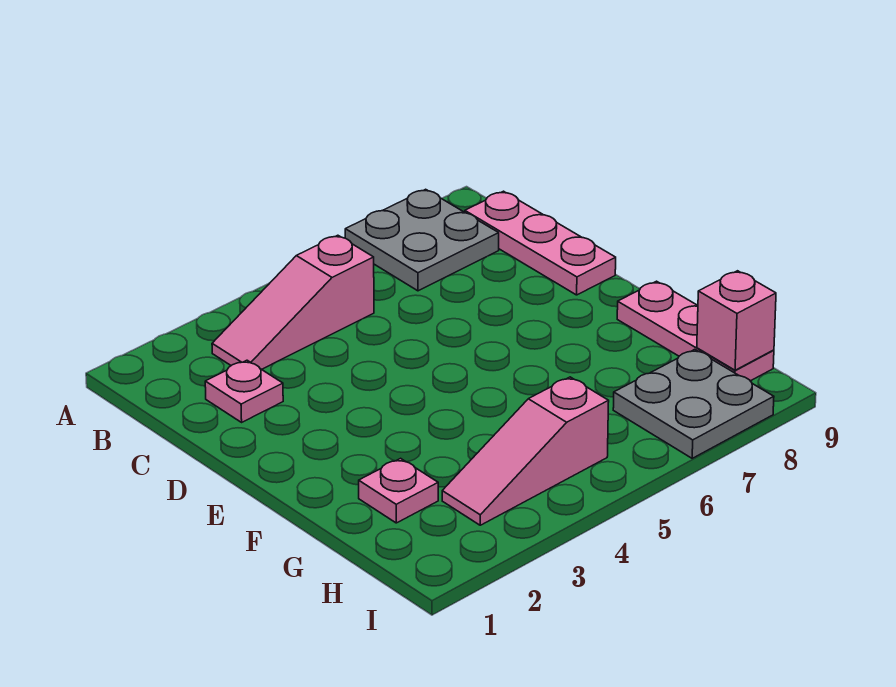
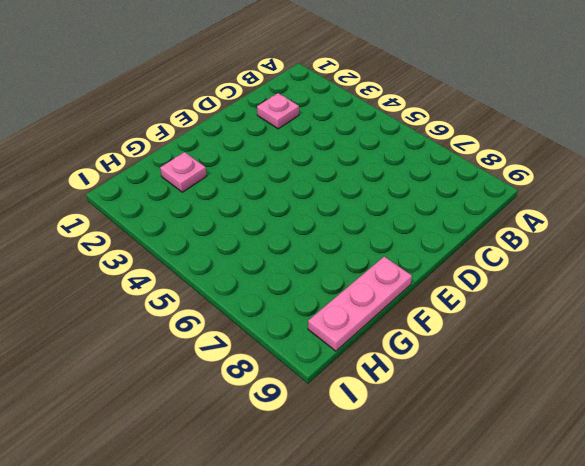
none -> grey plate A7:B8 level 1
none -> pink slope B3:B5 level 1 top 5

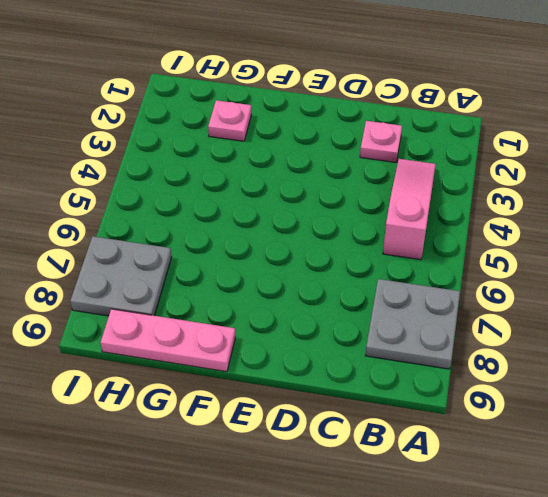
none -> pink plate B9:D9 level 1
none -> pink slope H3:H5 level 1 top 5

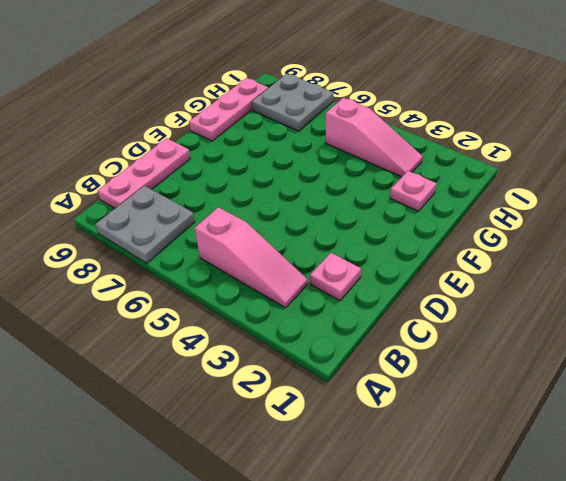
none -> pink brick H9 level 2

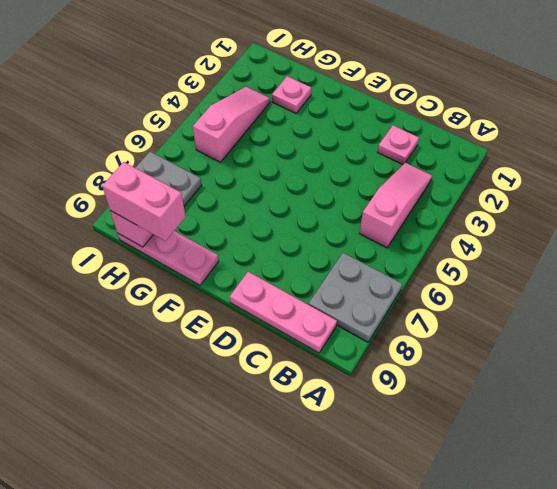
pink brick G9:H9 level 3 -> none

